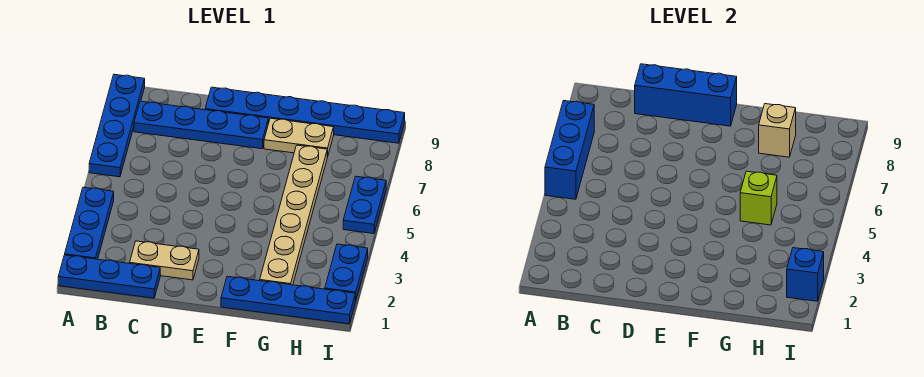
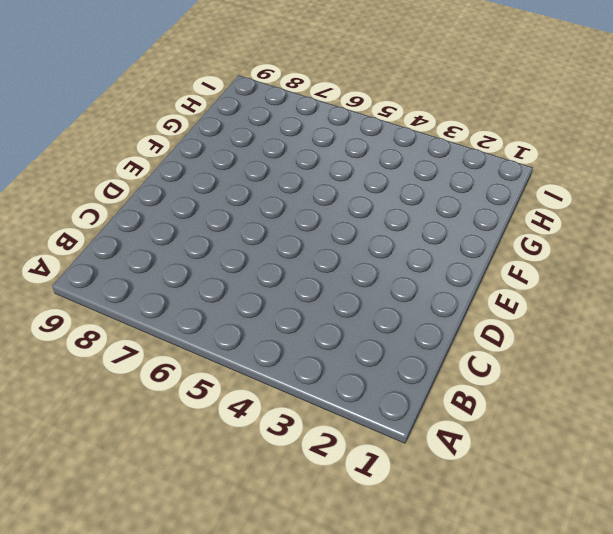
none -> blue plate A1:C1 level 1
none -> blue plate A2:A4 level 1
none -> blue plate A6:A9 level 1

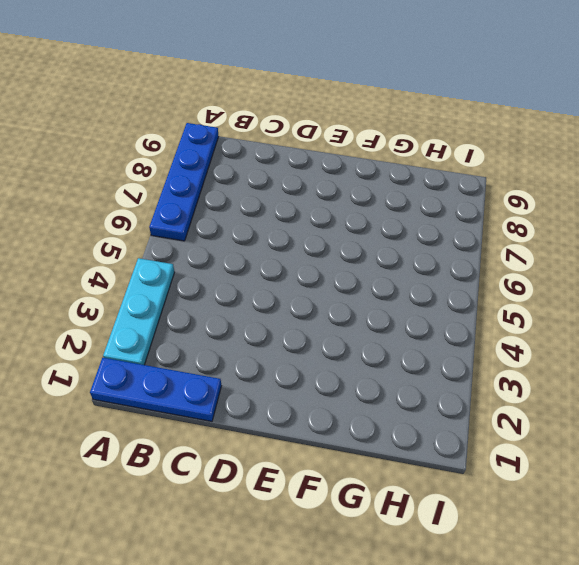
cyan plate A2:A4 level 1 -> blue plate A2:A4 level 1
none -> blue plate B8:E8 level 1
none -> tan plate C2:D2 level 1
none -> blue plate D9:I9 level 1

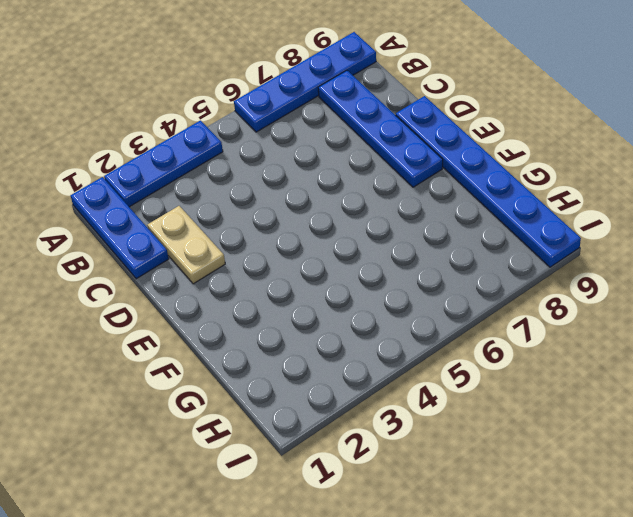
none -> blue plate F1:I1 level 1
none -> tan plate F8:G8 level 1
none -> tan plate G2:G7 level 1

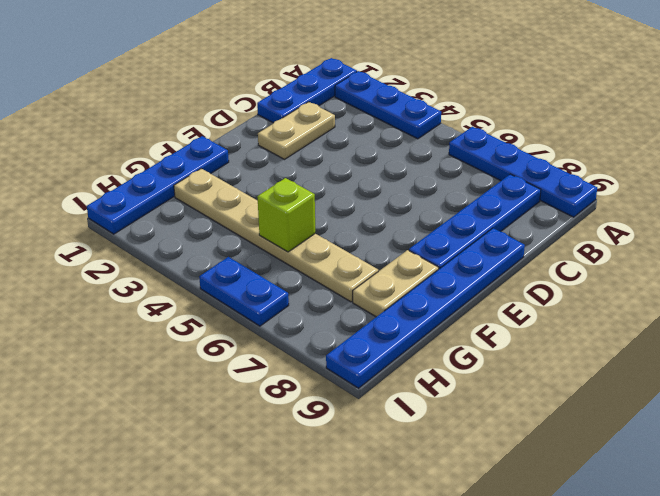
none -> blue plate I2:I3 level 1
none -> blue brick A5:A7 level 2
none -> blue brick C9:E9 level 2

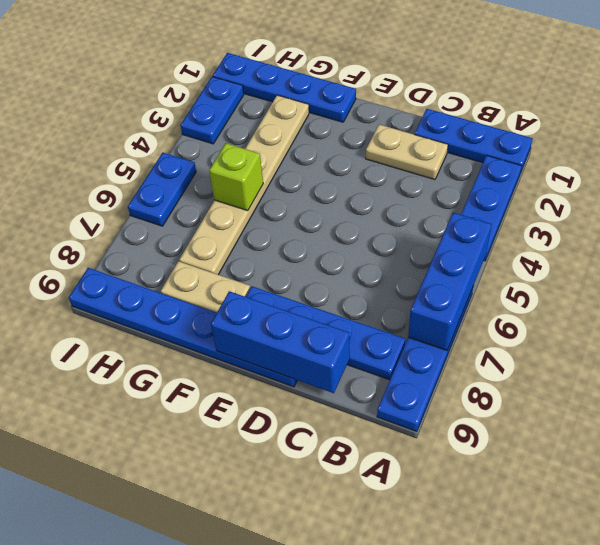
none -> tan brick G8 level 2
none -> blue brick I2 level 2

